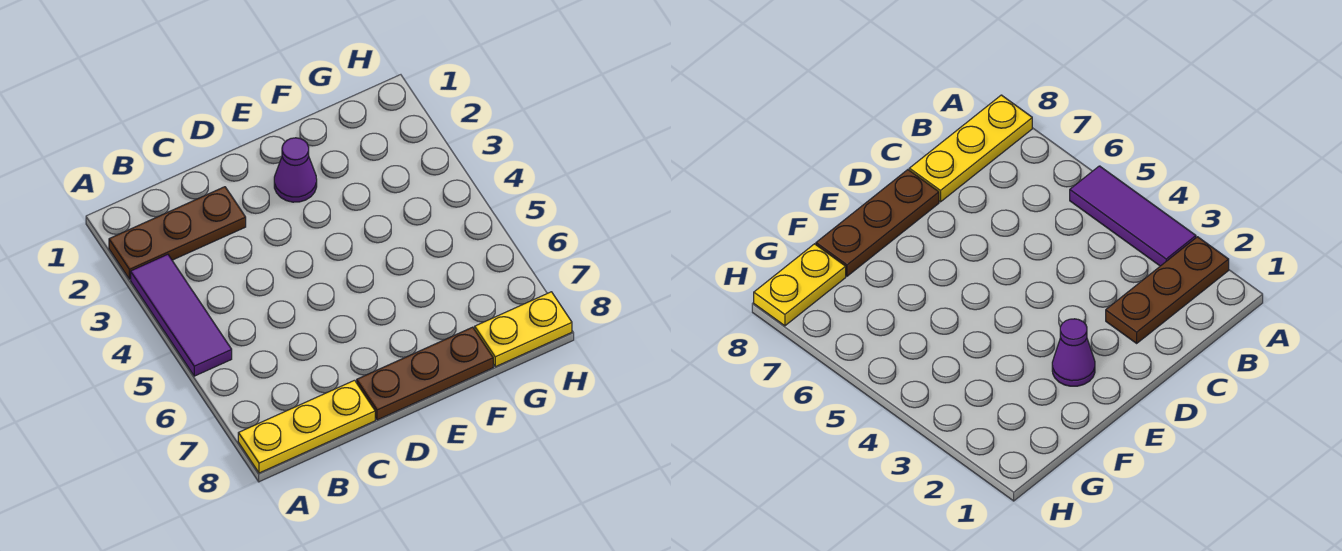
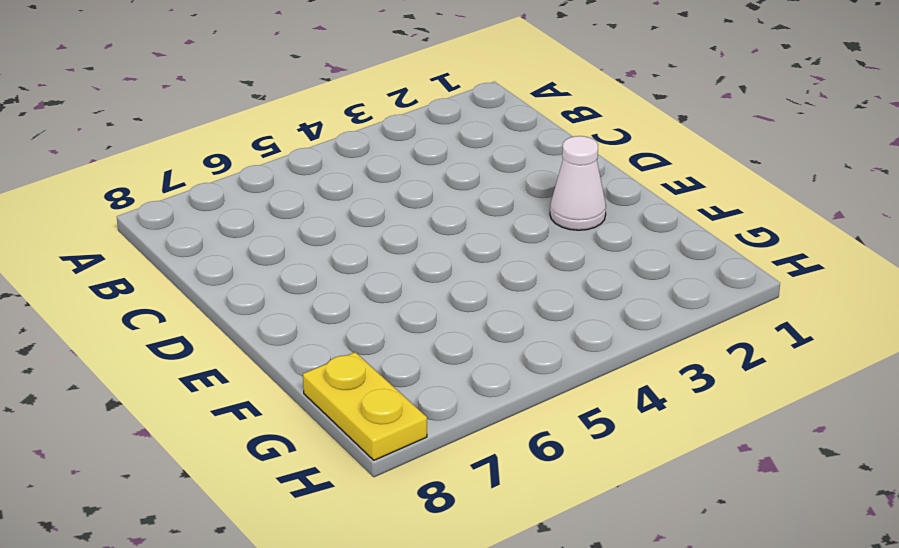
white cone E2 level 1 -> purple cone E2 level 1
none -> brown plate A2:C2 level 1
none -> purple tile A3:A5 level 1

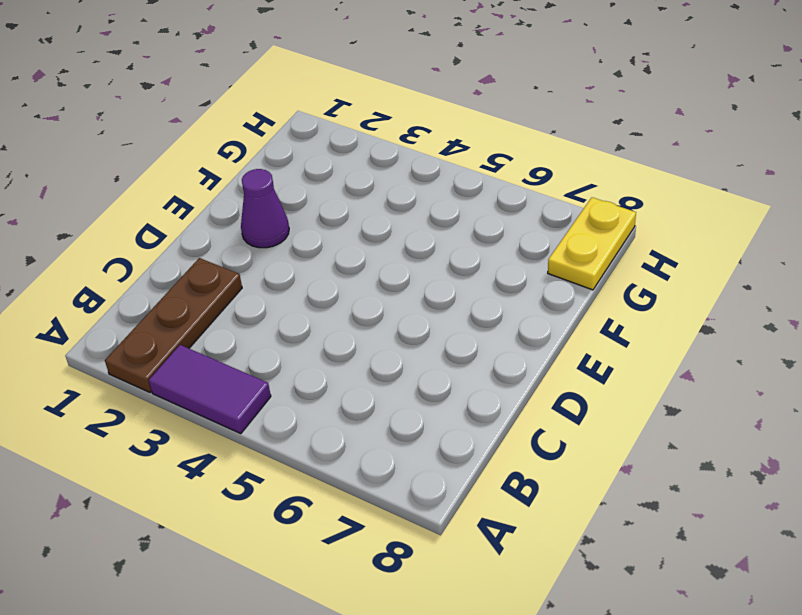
purple tile A3:A4 level 1 -> purple tile A3:A5 level 1
none -> yellow plate A8:C8 level 1
none -> brown plate D8:F8 level 1

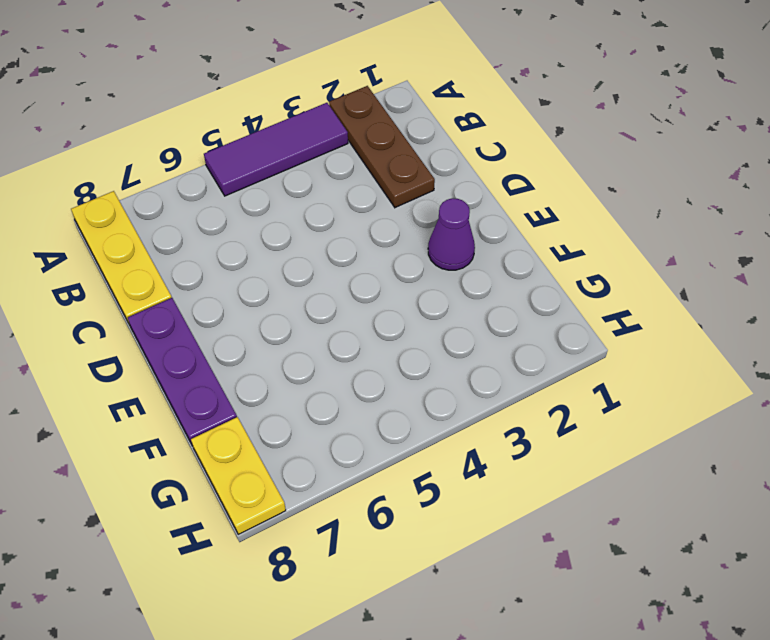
purple plate D8:F8 level 1 -> brown plate D8:F8 level 1

